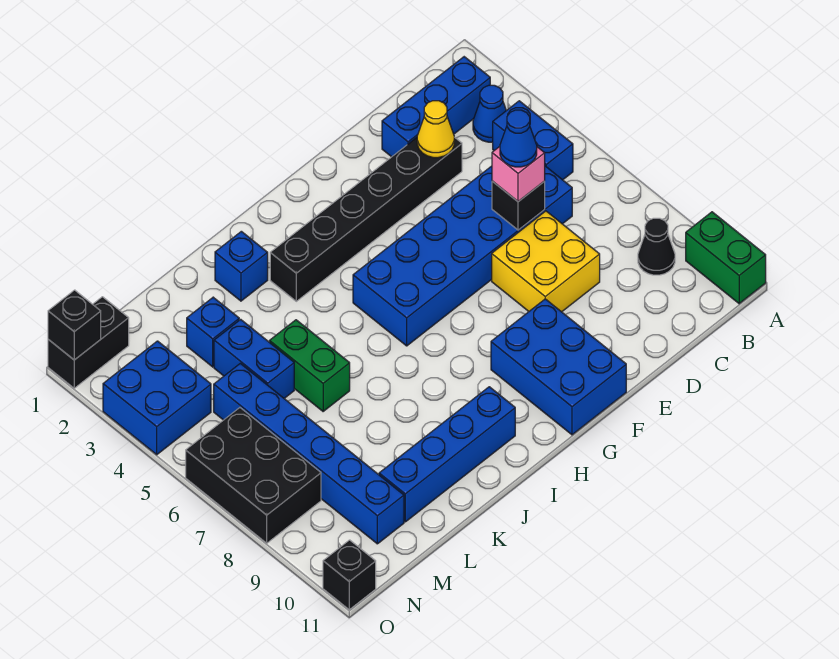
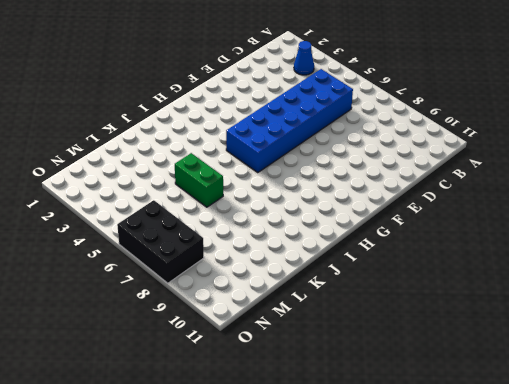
none -> green brick A10:A11 level 1
none -> blue brick B2:D2 level 1
none -> blue brick B4:B5 level 1

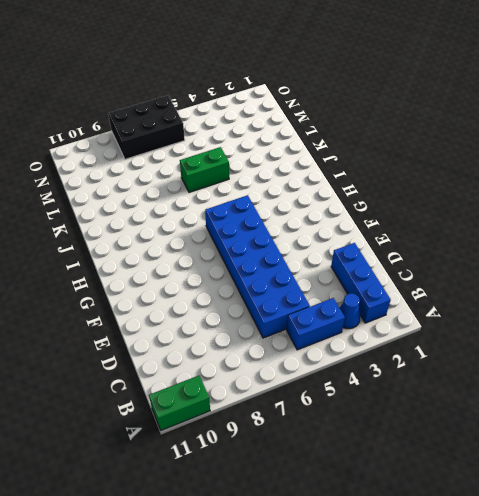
none -> black cone B9 level 1
none -> black brick D3:I3 level 1
none -> yellow brick D7:E8 level 1

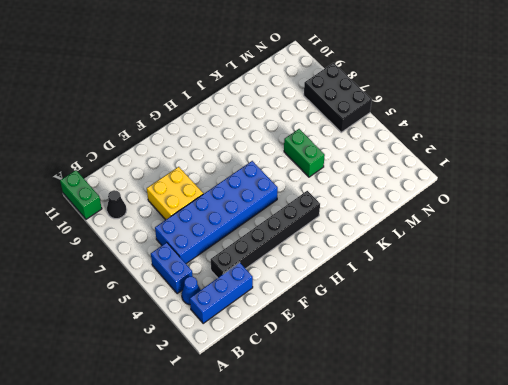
none -> blue brick F9:G11 level 1
none -> blue brick I10:L10 level 1
none -> blue brick J2 level 1

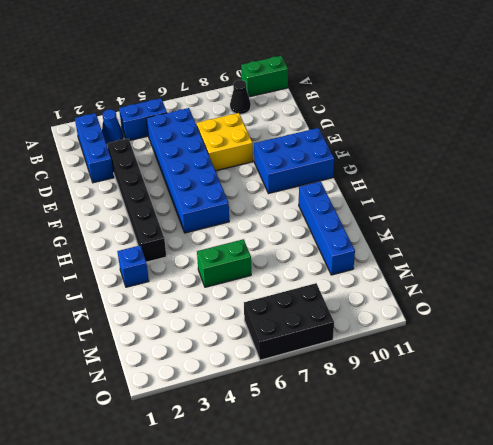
none -> blue brick L3 level 1
none -> blue brick L4:L5 level 1
none -> blue brick M5:M10 level 1

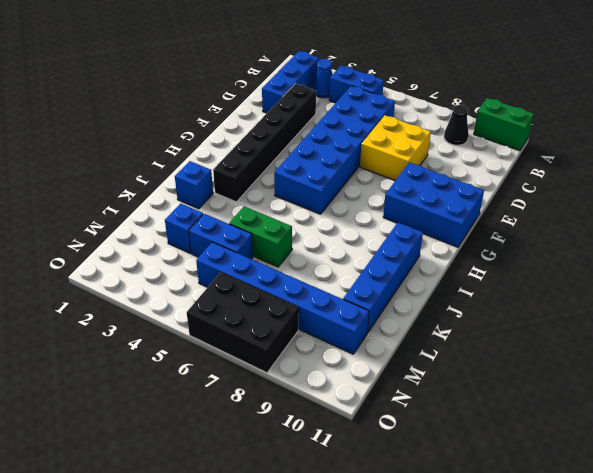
none -> black brick N1:O1 level 1
none -> blue brick N3:O4 level 1
none -> black brick O11 level 1

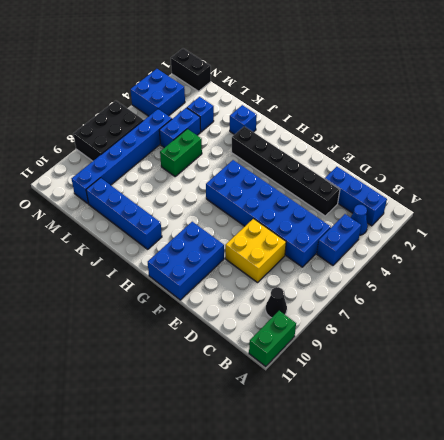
none -> black brick O11 level 1
none -> yellow cone D3 level 2
none -> black brick D6 level 2

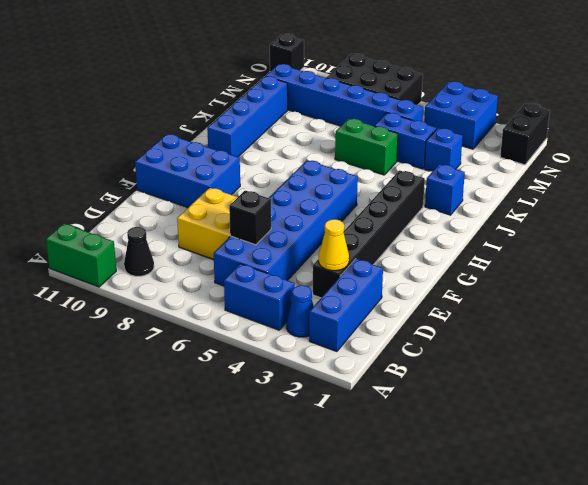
none -> black brick O1 level 2
none -> pink brick D6 level 3
none -> blue cone D6 level 4

